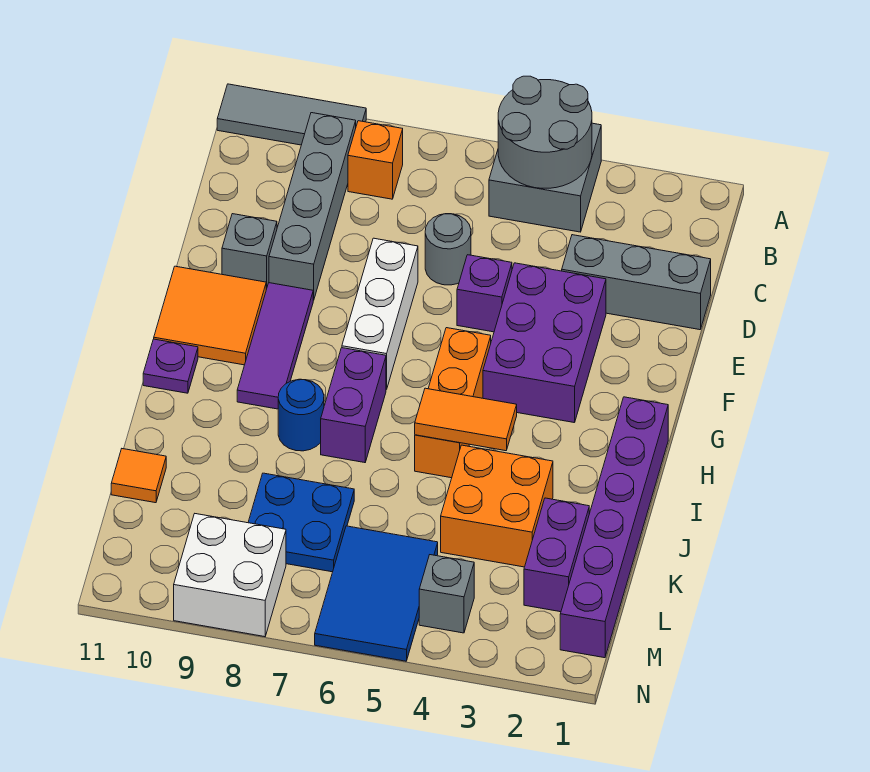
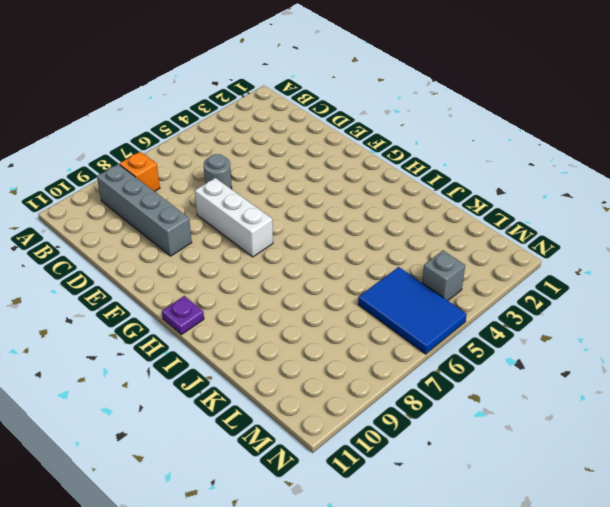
none -> grey brick A4:B5 level 1
none -> grey tile A9:A11 level 1
none -> grey brick D1:D3 level 1

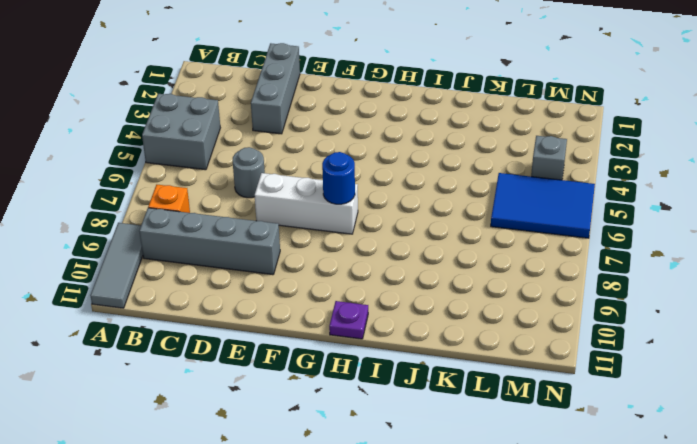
blue round brick G7 level 2 -> blue round brick I8 level 1
none -> purple brick E3:G4 level 1
none -> purple brick E5 level 1
none -> grey brick E10 level 1

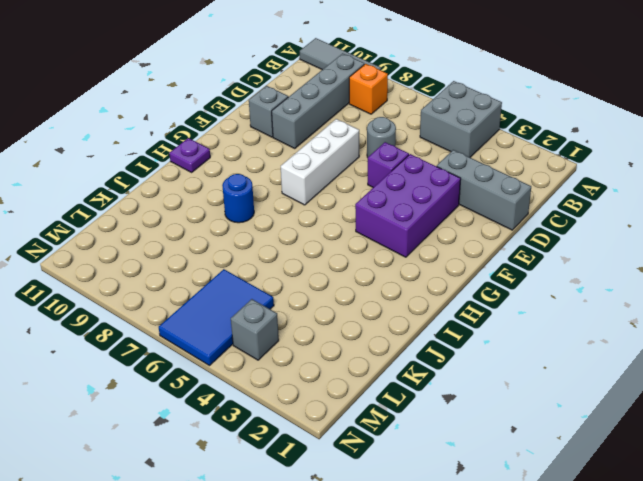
none -> purple tile F9:H9 level 1
none -> orange tile F10:G11 level 1
none -> orange brick G5:I5 level 1

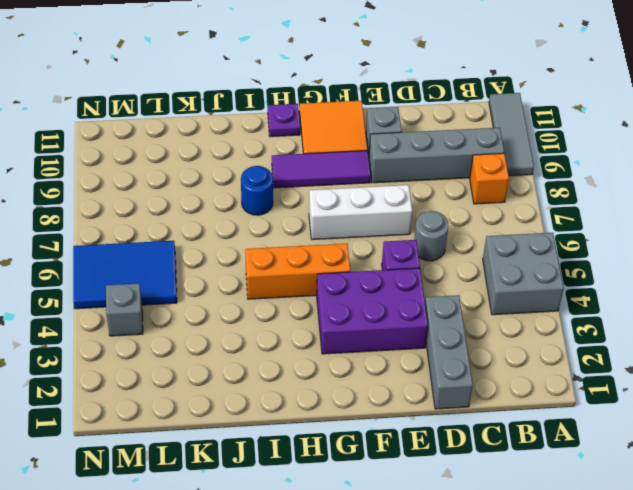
none -> purple brick H1:M1 level 1
none -> purple brick H7:I7 level 1
none -> orange brick J3:K4 level 1

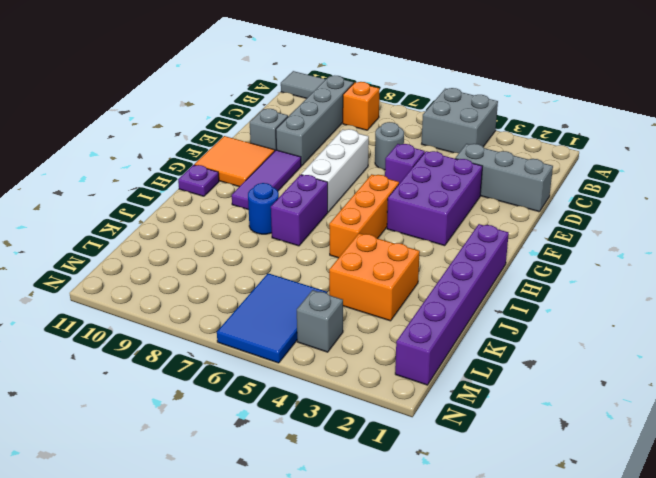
none -> purple brick K2:L2 level 1
none -> blue plate K7:L8 level 1
none -> orange tile K11 level 1

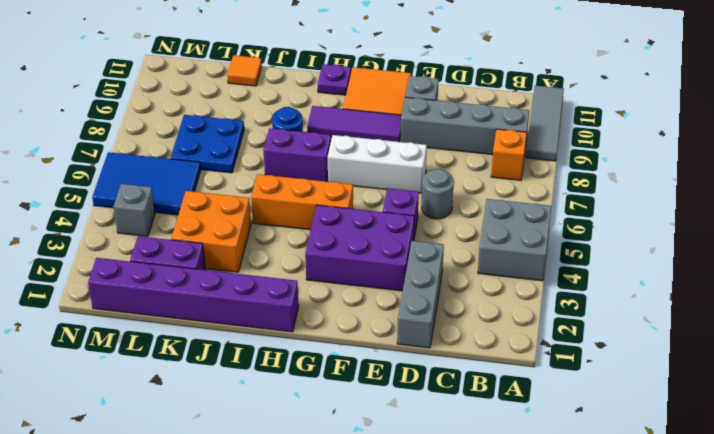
none -> white brick M8:N9 level 1
none -> grey round brick A4:B5 level 2
none -> orange tile I4:I5 level 2

